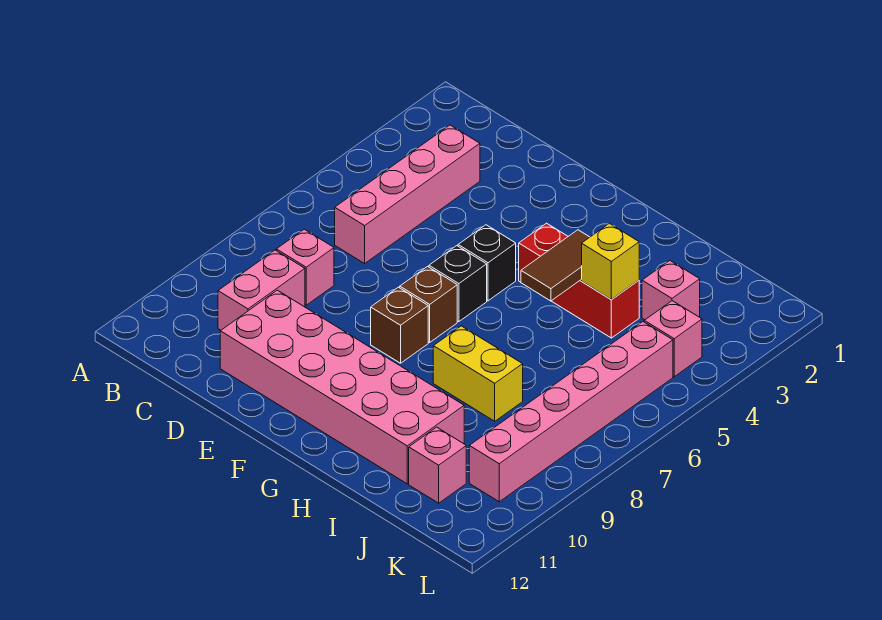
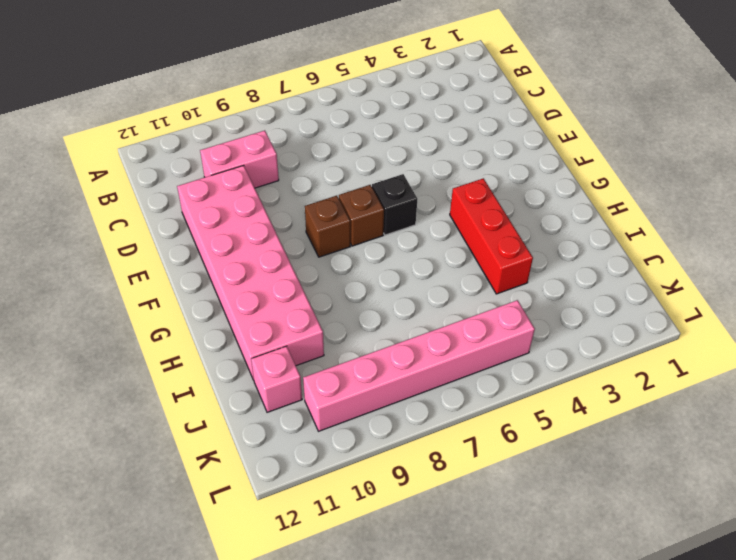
none -> pink brick C3:C6 level 1
none -> pink brick C8 level 1
none -> black brick F5 level 1

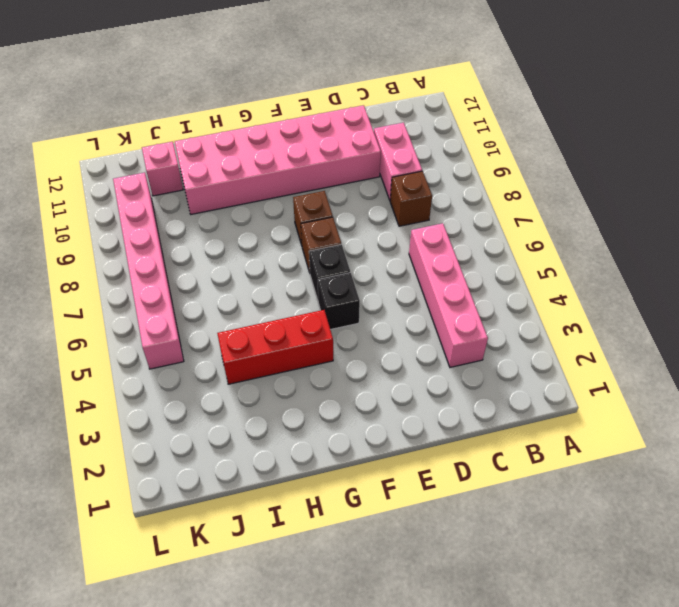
brown brick C8 level 1 -> pink brick C8 level 1
none -> yellow brick H8:I8 level 1
none -> pink brick J3 level 1
none -> pink brick K4 level 1

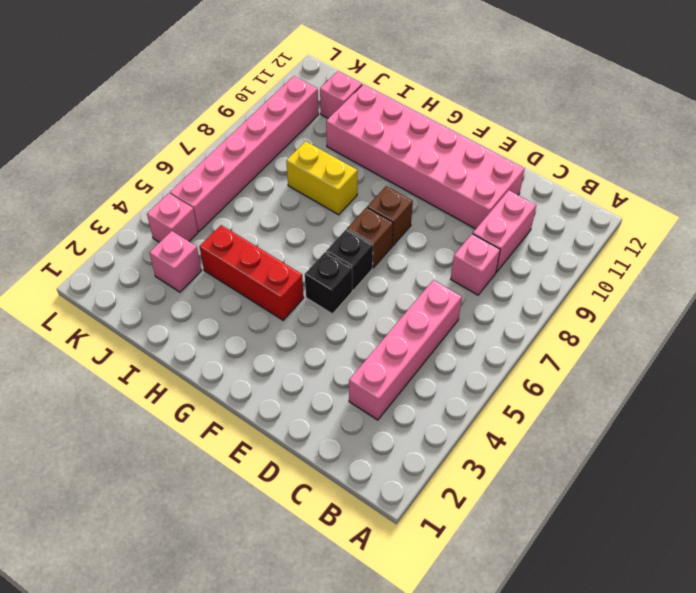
none -> brown tile H4:H5 level 2
none -> yellow brick I4 level 2

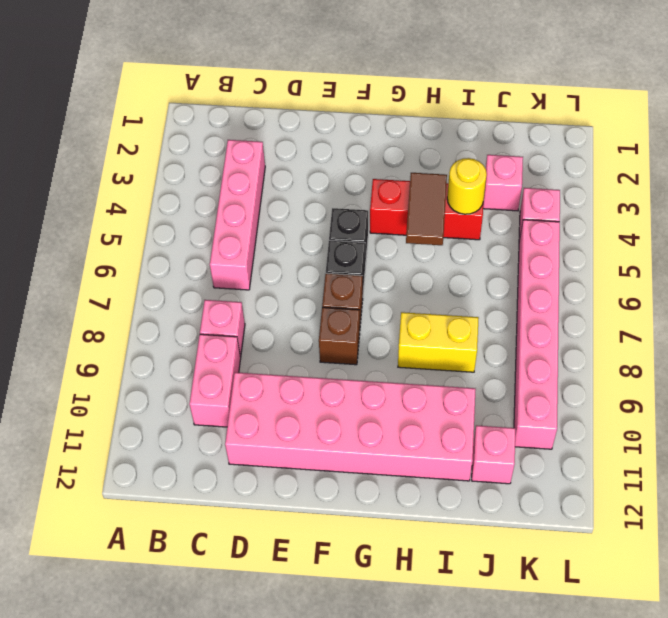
yellow round brick I4 level 2 -> yellow brick I4 level 2

